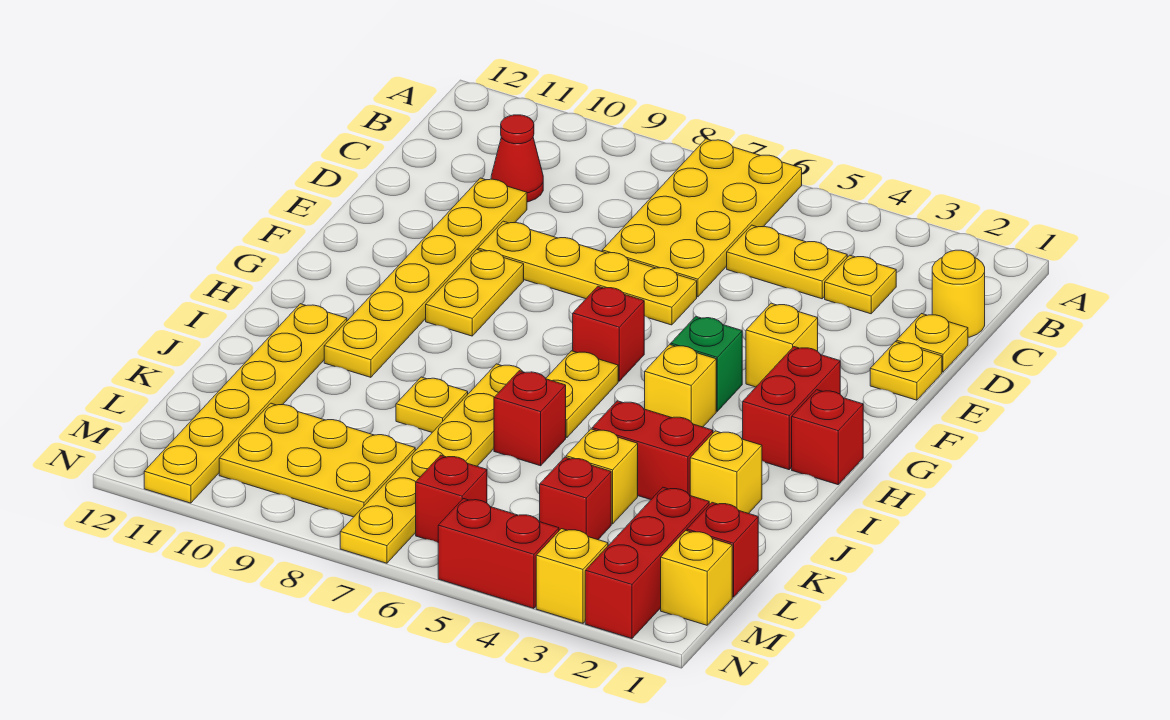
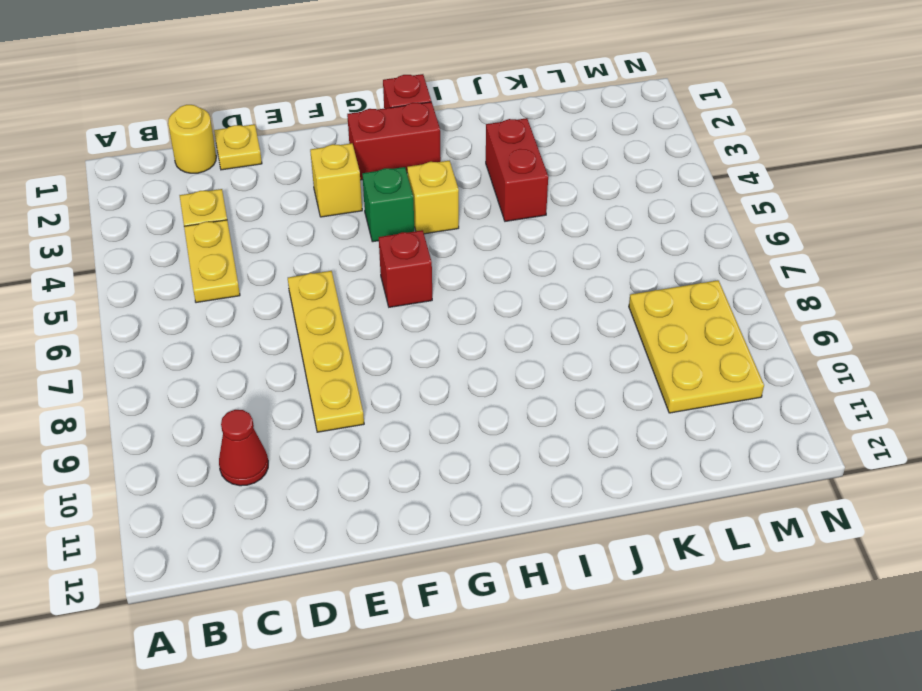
none -> yellow plate A6:D7 level 1
none -> yellow plate D10:I10 level 1
none -> yellow plate E1 level 1
none -> yellow plate F9:G9 level 1

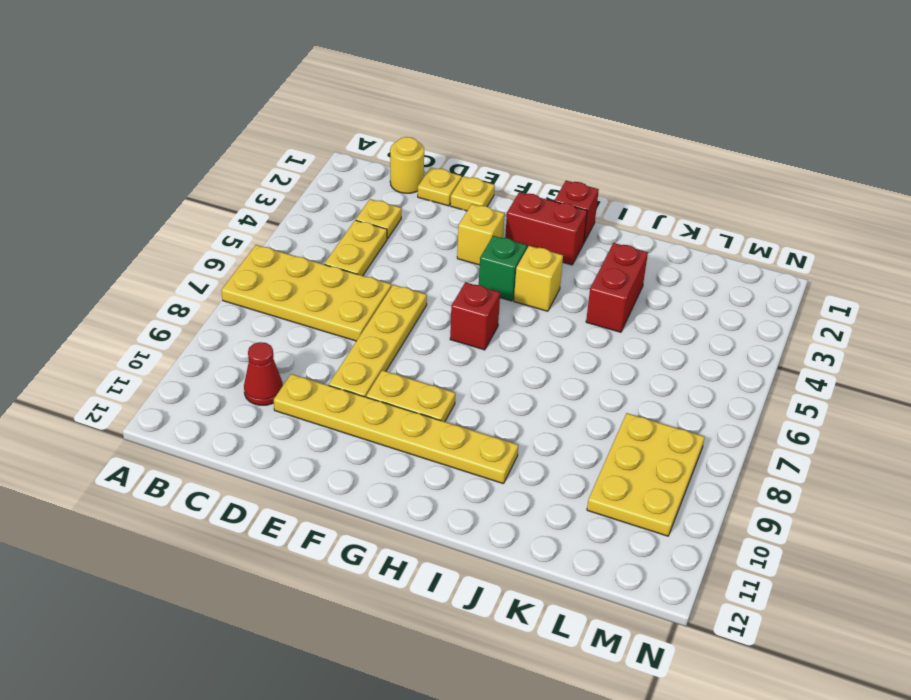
none -> yellow plate H6:I6 level 1
none -> yellow plate I7:N7 level 1
none -> yellow plate I11:N11 level 1
none -> yellow brick J2 level 1

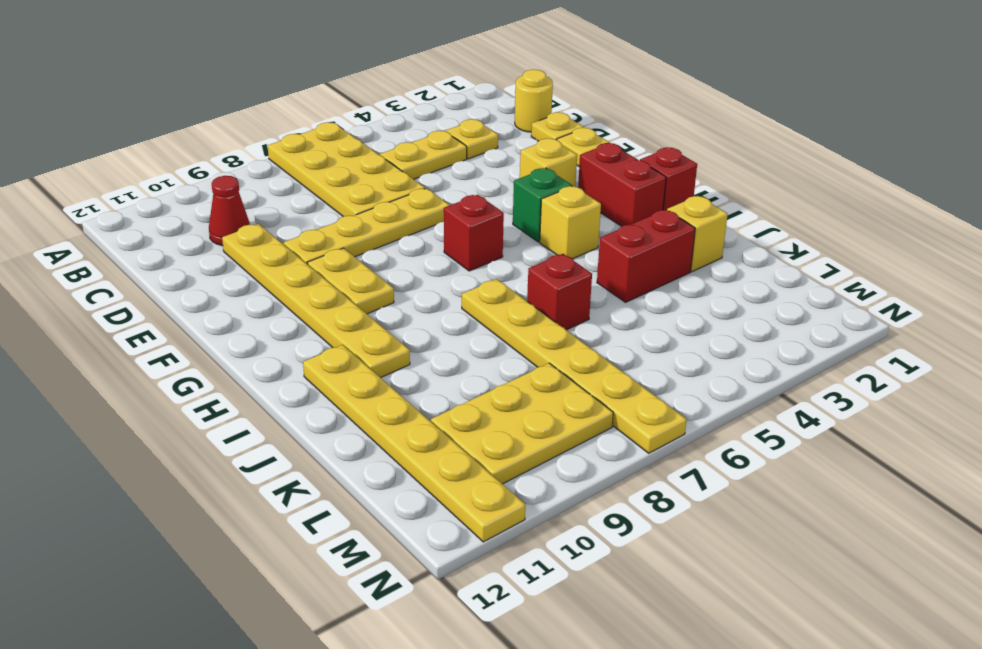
none -> yellow plate H6:I6 level 1
none -> yellow plate J8 level 1
none -> yellow brick K4 level 1
none -> red brick L1 level 1

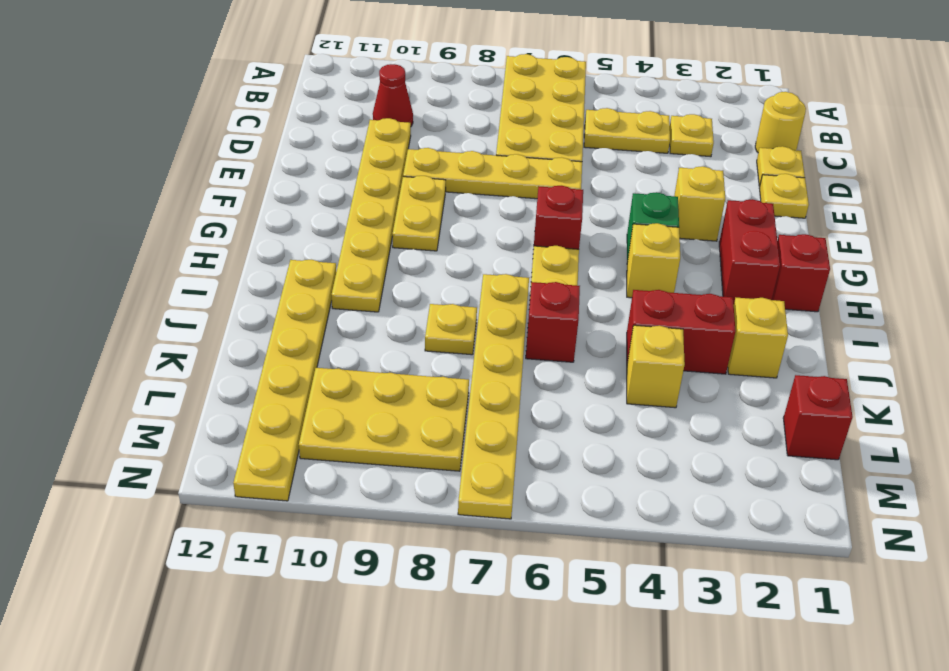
none -> red brick L2:N2 level 1
none -> red brick L4 level 1
none -> yellow brick M1 level 1
none -> red brick M6 level 1

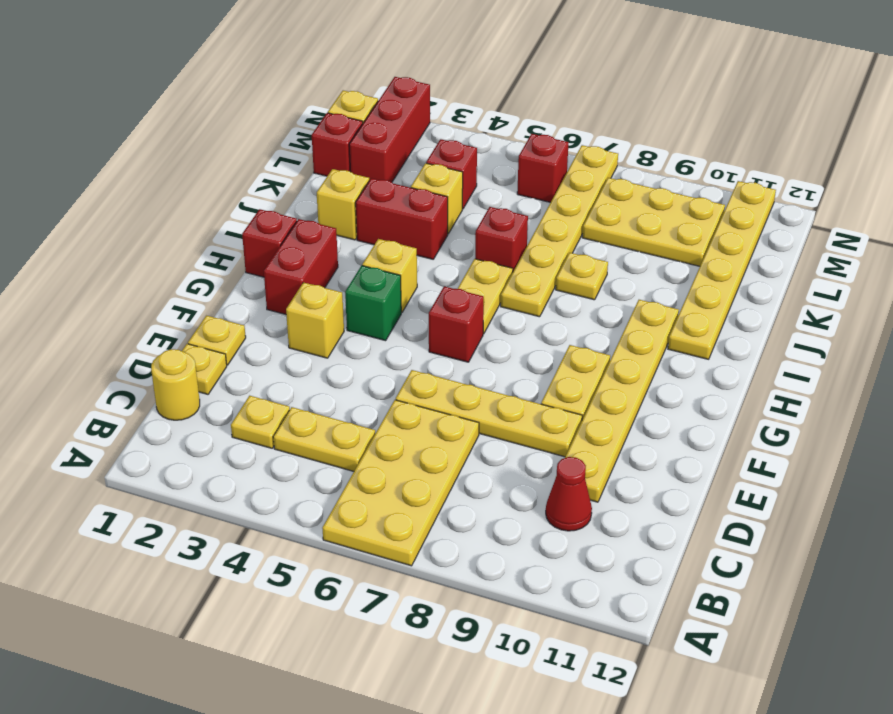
none -> yellow brick N3 level 1
none -> red brick N4:N5 level 1

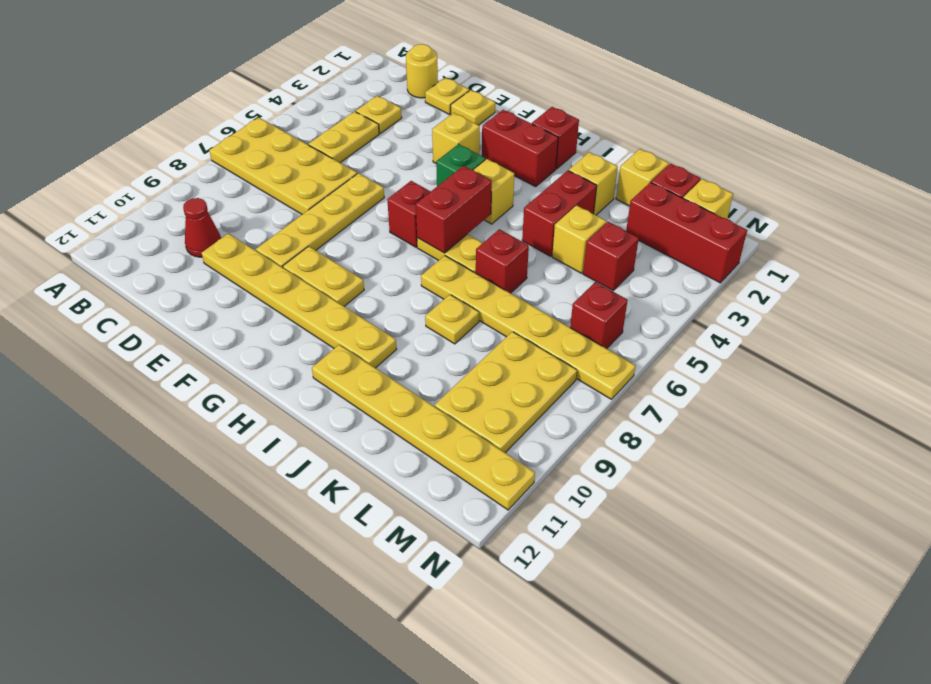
red brick H5:H6 level 2 -> red brick N4:N5 level 1
yellow brick K1 level 1 -> yellow brick N3 level 1

